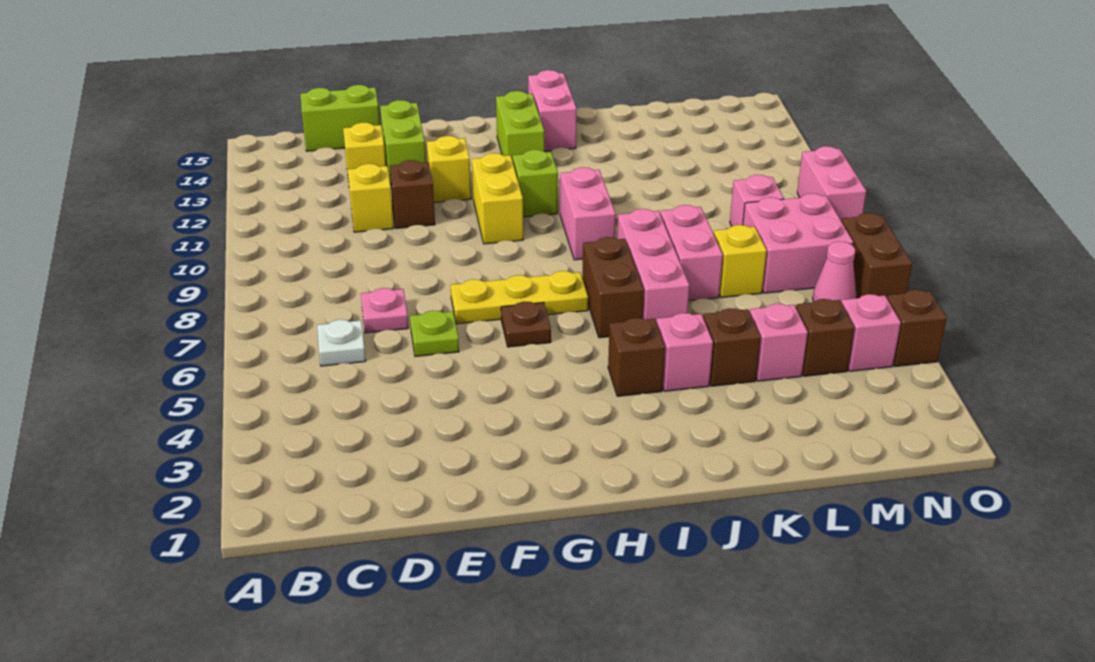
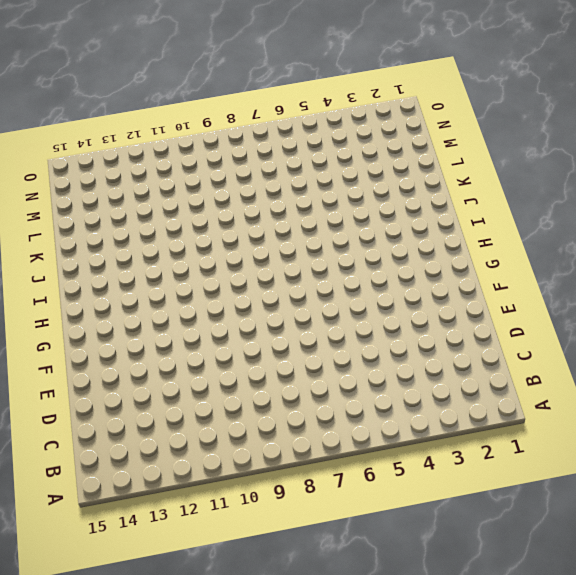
none -> white plate C6 level 1
none -> lime brick C15:D15 level 1
none -> pink plate D7 level 1
none -> yellow brick D11 level 1

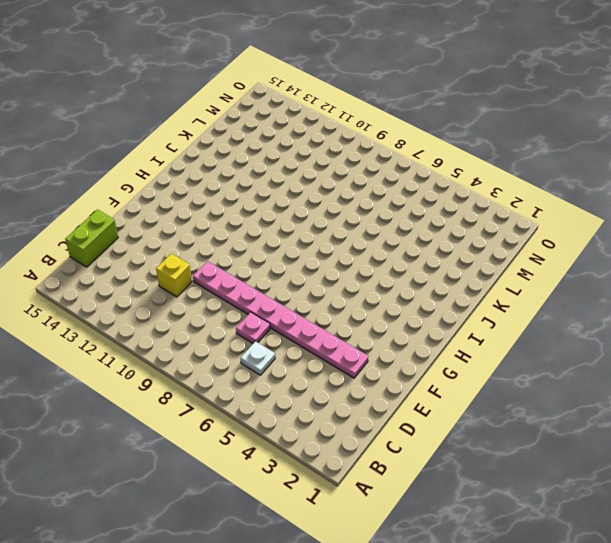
pink plate E3:E10 level 1 -> lime plate E6 level 1
none -> yellow brick D13 level 1
none -> brown brick E11 level 1
none -> lime brick E13:E14 level 1
none -> yellow plate F7:H7 level 1

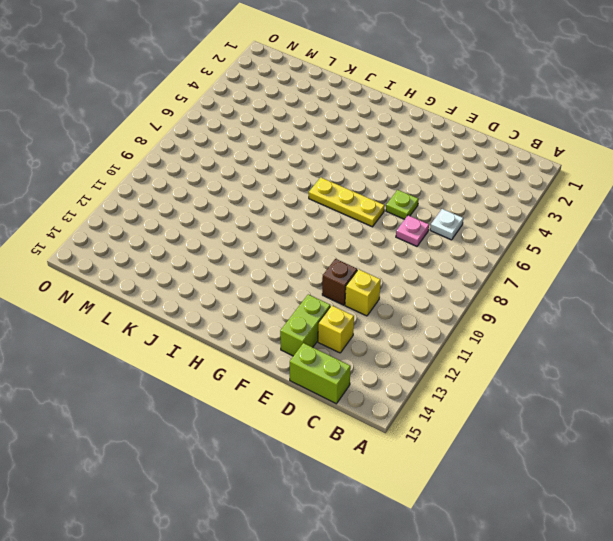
none -> yellow brick F12 level 1
none -> brown plate G6 level 1
none -> yellow brick G10:G11 level 1
none -> lime brick H11 level 1

